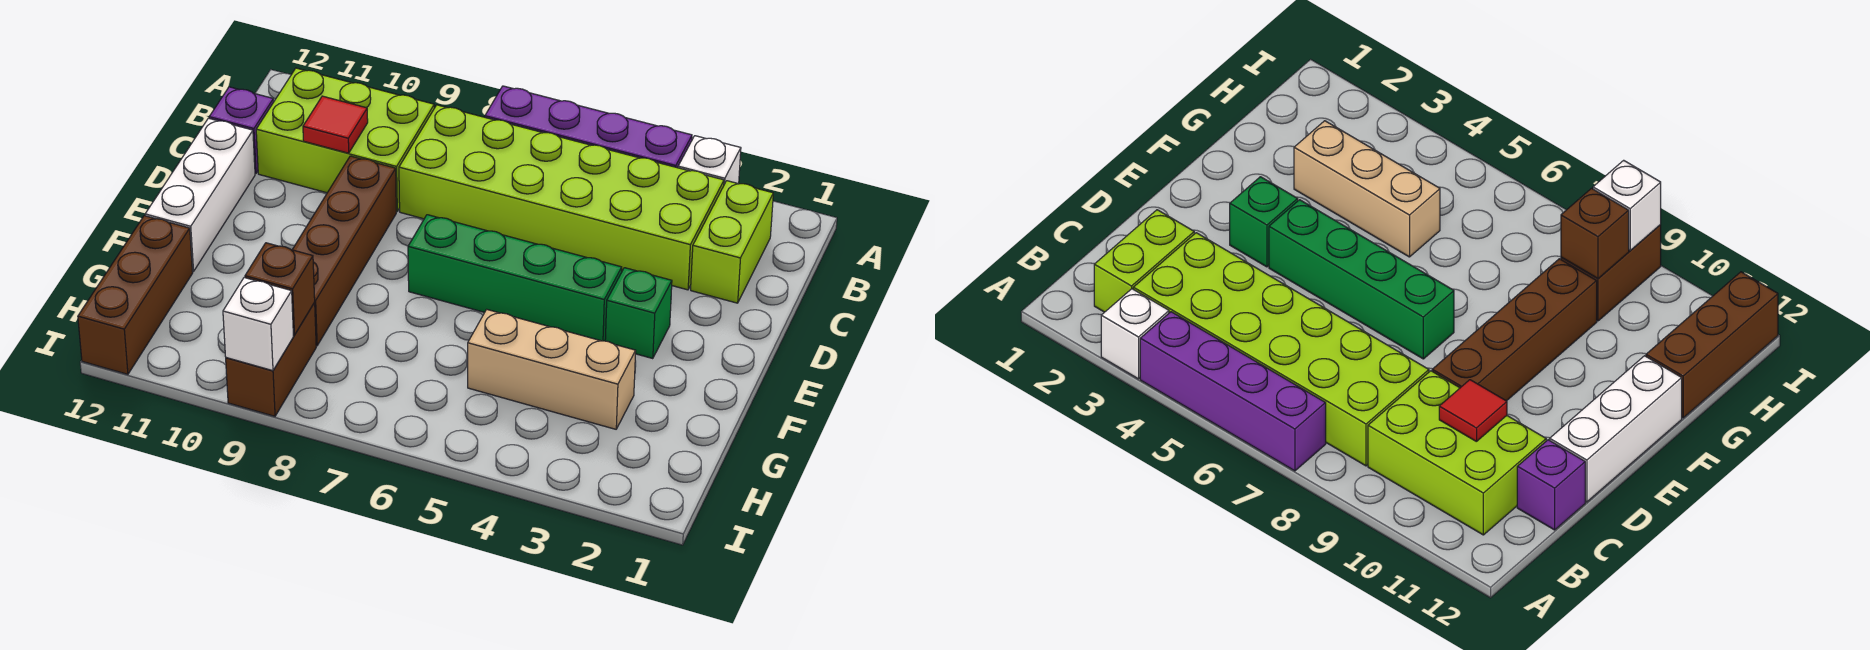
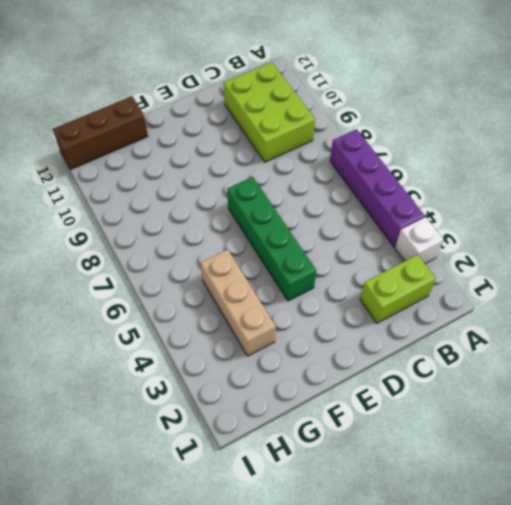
none -> lime brick B3:C8 level 1
none -> purple brick C12 level 1
none -> brown brick D9:G9 level 1

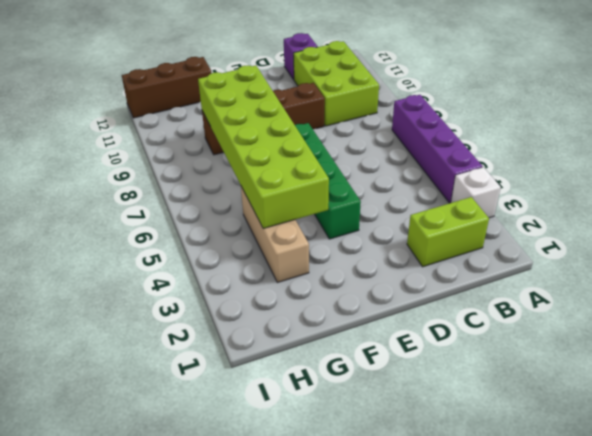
lime brick F4:G9 level 2 -> lime brick B3:C8 level 1
none -> white brick D12:F12 level 1
none -> green brick E3 level 1
none -> brown brick H9:I9 level 1

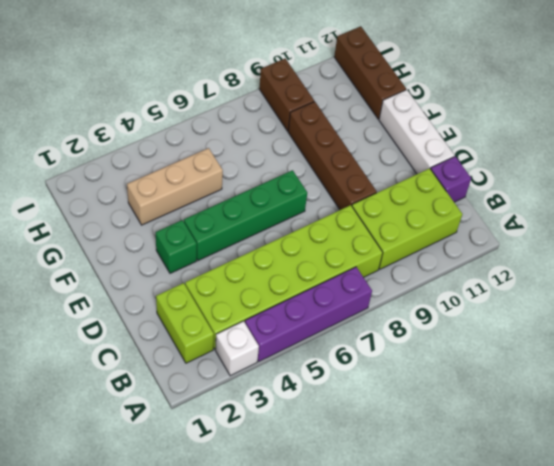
none -> red tile C10 level 2
none -> brown brick H9 level 2
none -> white brick I9 level 2

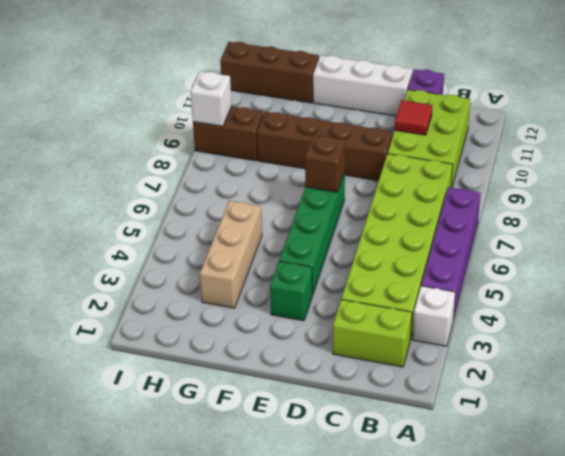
brown brick E7 level 2 -> brown brick H9 level 2

